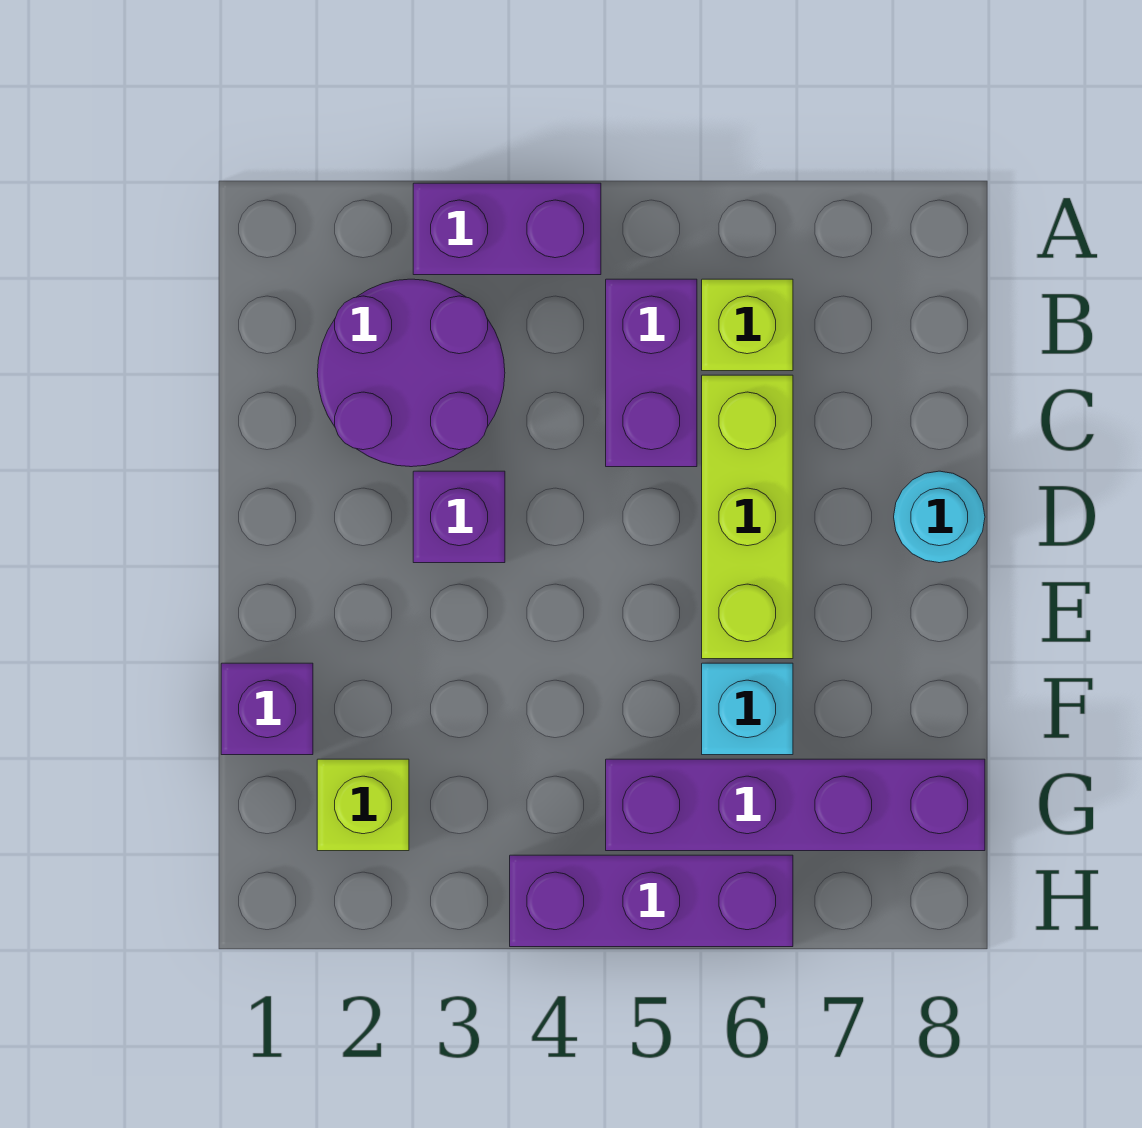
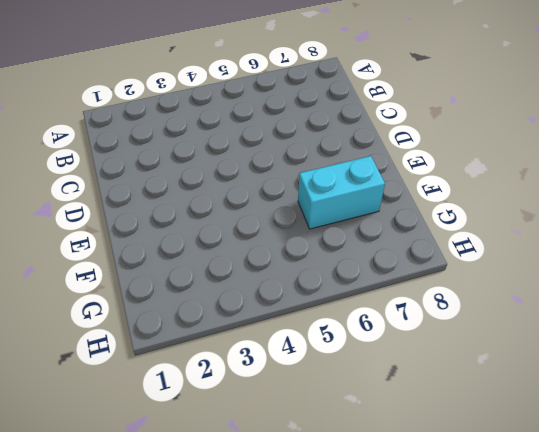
cyan brick F6:F7 level 1 -> cyan brick F6 level 1
none -> purple brick A3:A4 level 1
none -> purple round brick B2:C3 level 1
none -> purple brick B5:C5 level 1

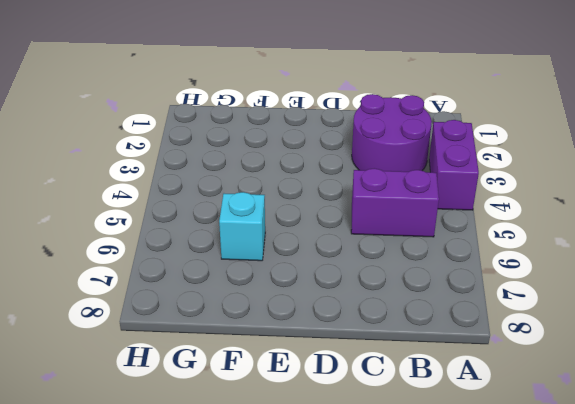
none -> lime brick B6 level 1
none -> lime brick C6:E6 level 1
none -> purple brick D3 level 1

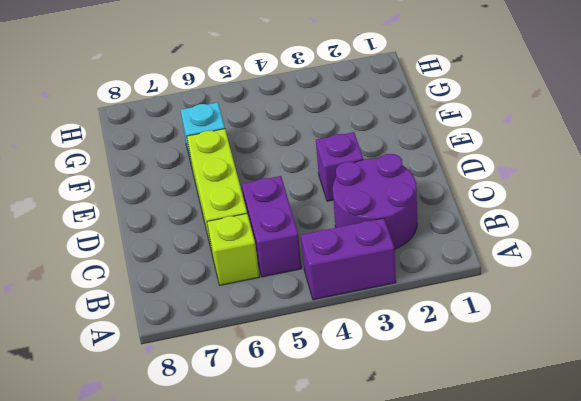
none -> cyan round brick D8 level 1
none -> purple brick F1 level 1
none -> lime brick G2 level 1

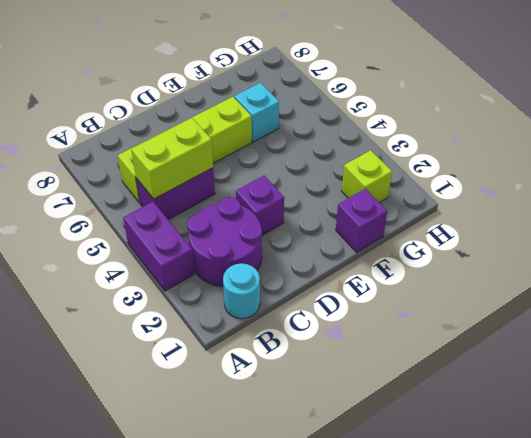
cyan round brick B1 level 1 -> cyan round brick D8 level 1
lime brick B5:C5 level 2 -> none
none -> purple brick G5:G8 level 1
none -> purple brick H4:H6 level 1

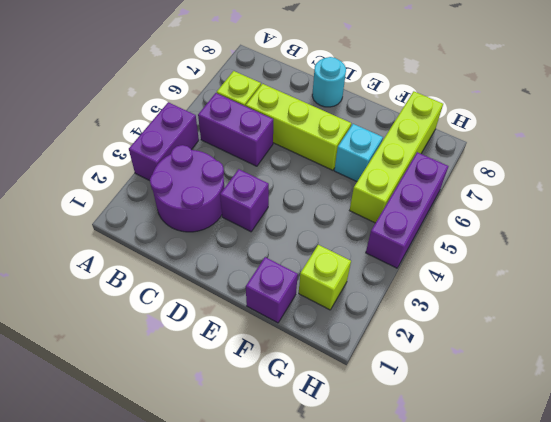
lime brick G5:G8 level 1 -> purple brick G5:G8 level 1

